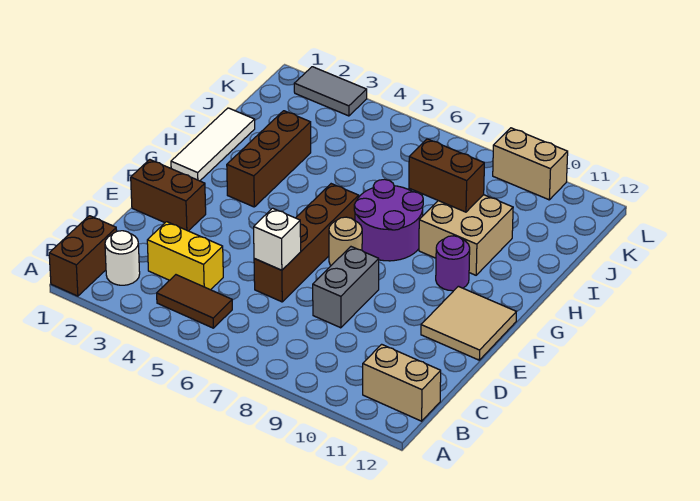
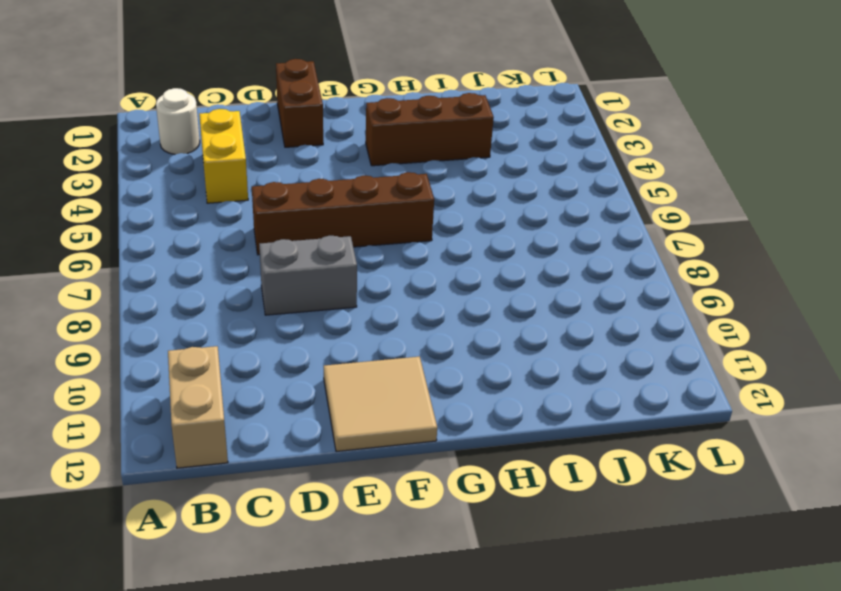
none -> brown brick A1:B1 level 1
none -> brown tile B4:B5 level 1
none -> tan round brick F7 level 1

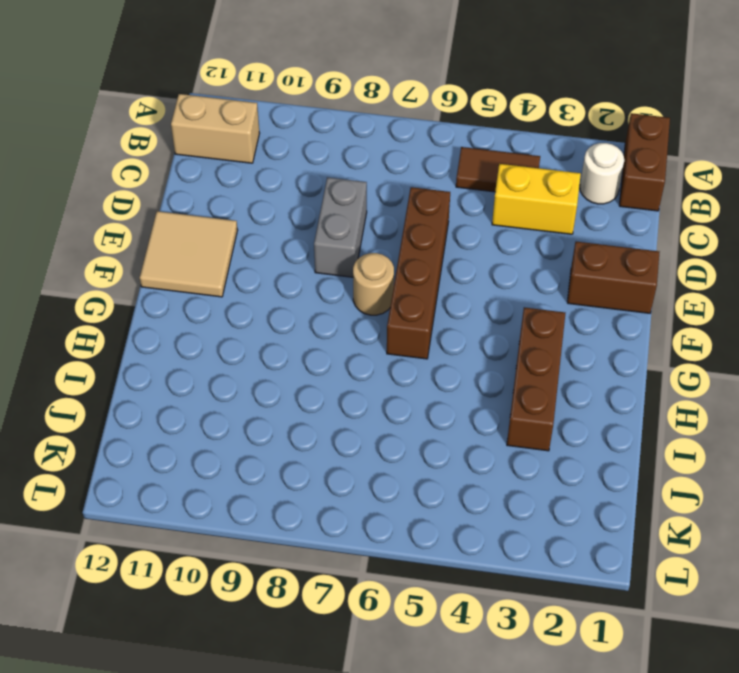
none -> white tile G1:I1 level 1
none -> purple round brick G7:H8 level 1
none -> purple round brick G10 level 1

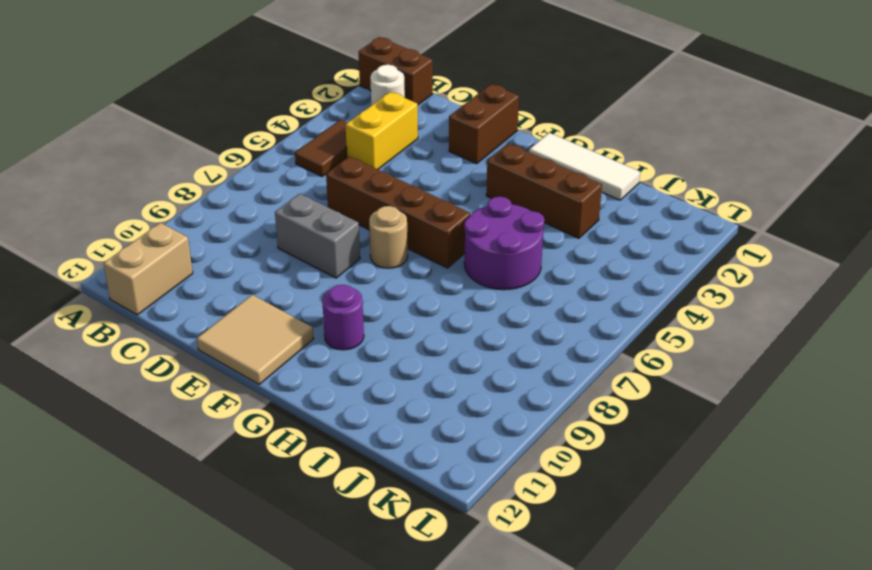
purple round brick H5:I6 level 1 -> purple round brick G7:H8 level 1
none -> tan brick H9:I10 level 1
none -> grey tile L2:L3 level 1
none -> tan brick L9:L10 level 1

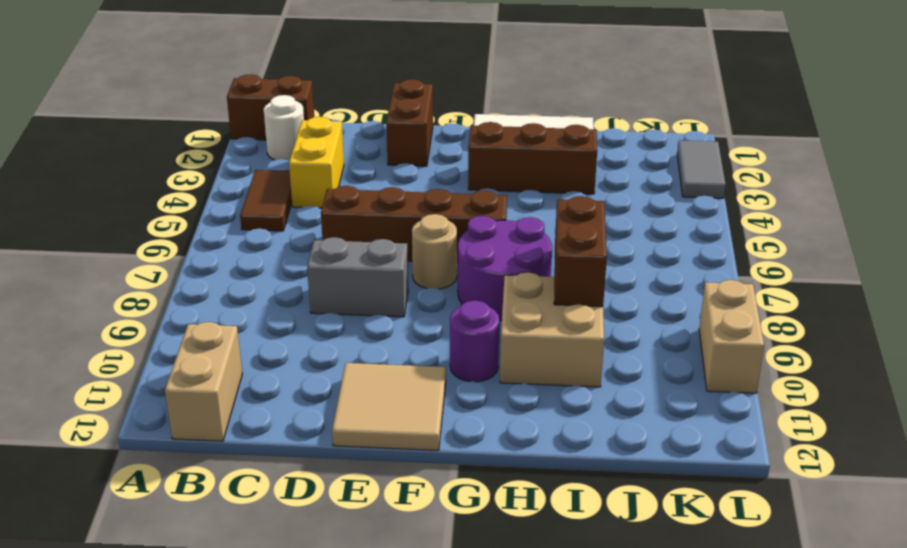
none -> white brick D6 level 2

